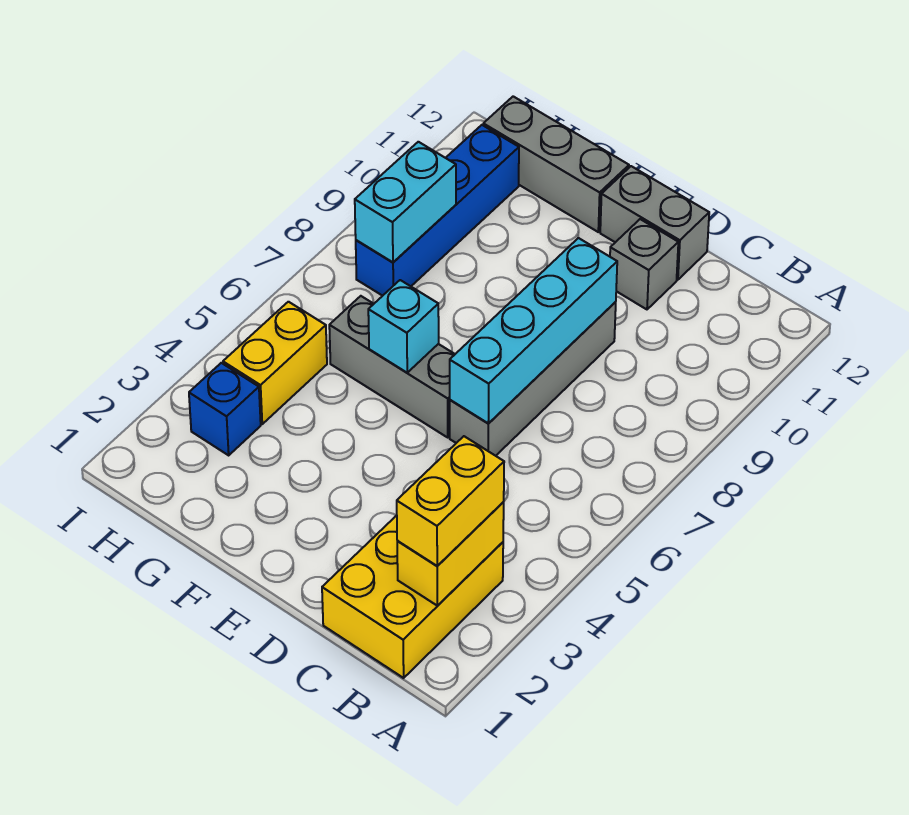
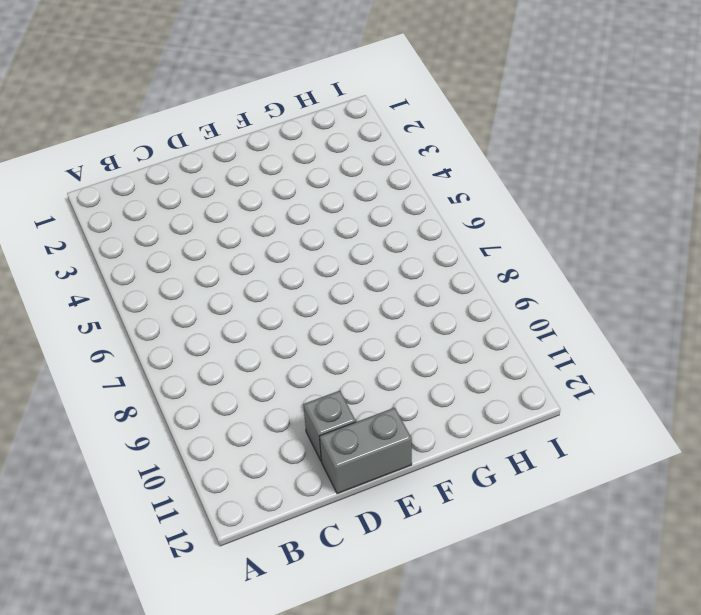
none -> yellow brick B1:C3 level 1
none -> grey brick D6:D9 level 1
none -> grey brick E6:G6 level 1

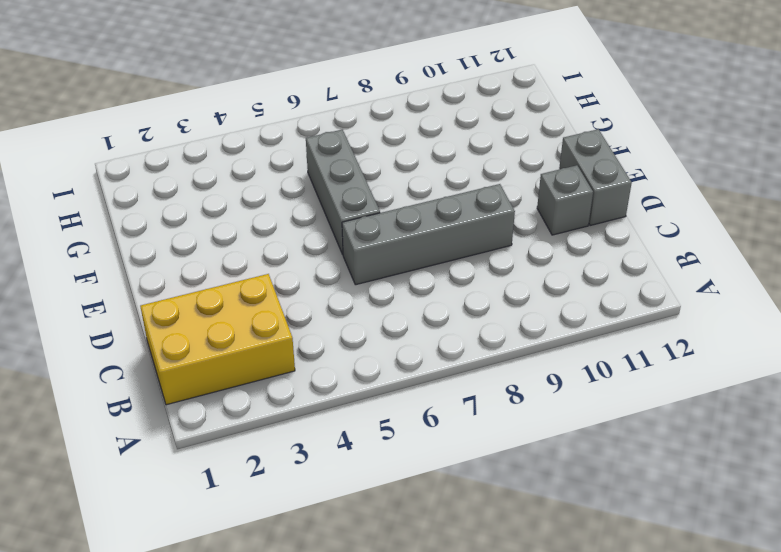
none -> grey brick F12:H12 level 1
none -> blue brick H3 level 1
none -> yellow brick H4:H5 level 1

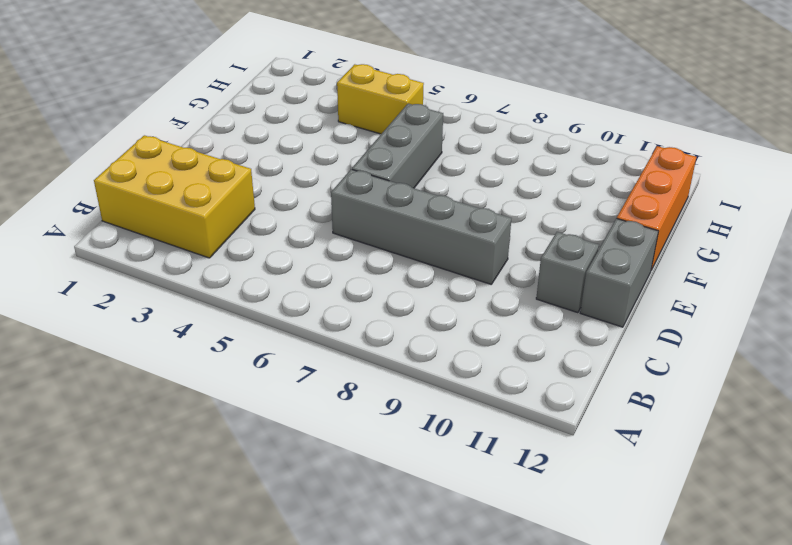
orange brick F12:H12 level 1 -> grey brick F12:H12 level 1
none -> blue brick H3 level 1
none -> blue brick H8:H11 level 1
none -> yellow brick B2:B3 level 2

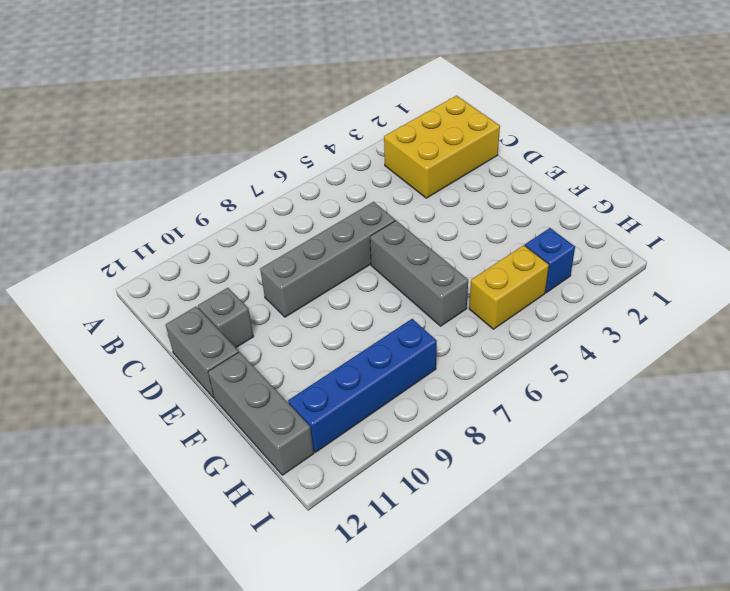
none -> yellow brick B2:B3 level 2
none -> cyan brick D6:D9 level 2
none -> cyan brick F6 level 2

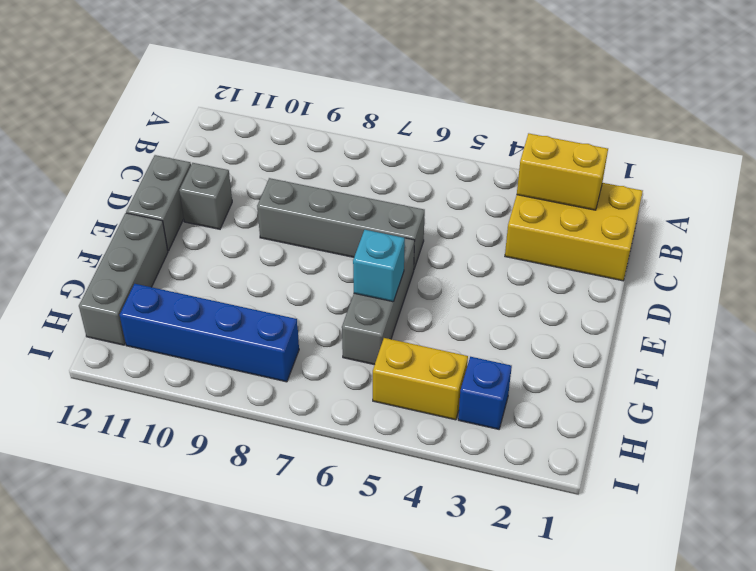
none -> cyan brick D6:D9 level 2
none -> cyan brick H8:H9 level 2
none -> yellow brick B2:B3 level 3

